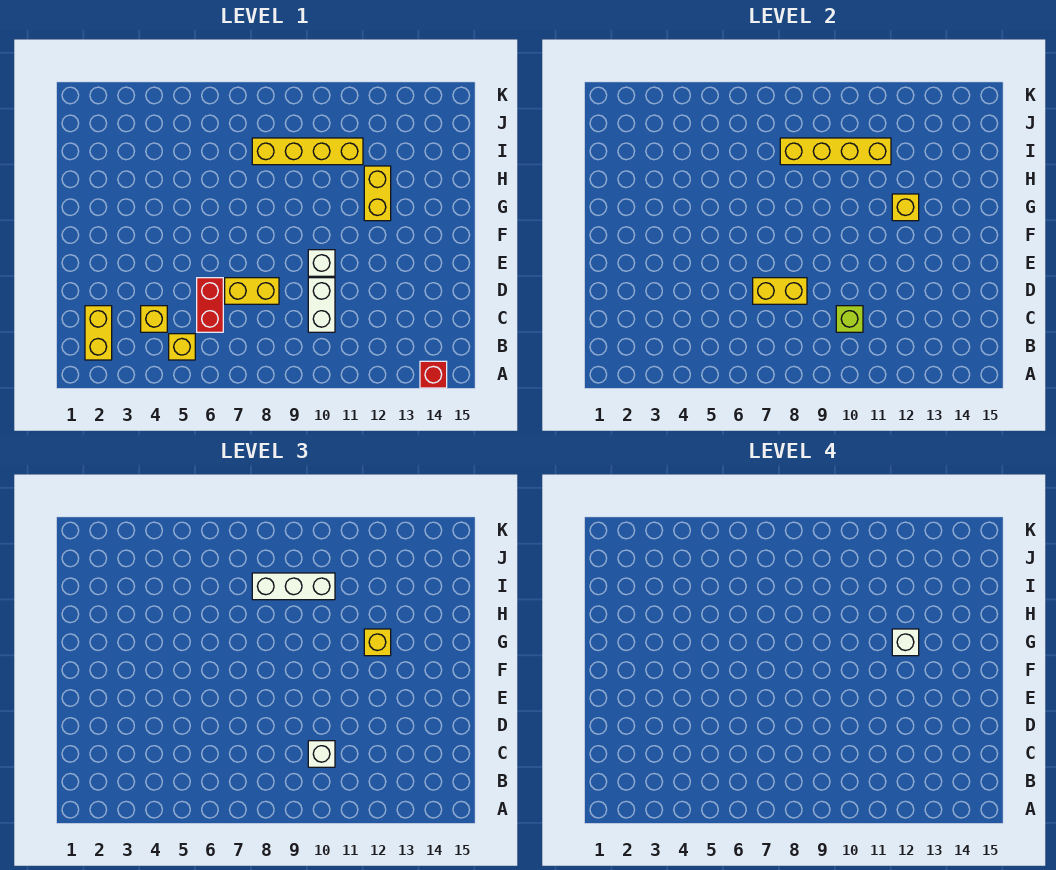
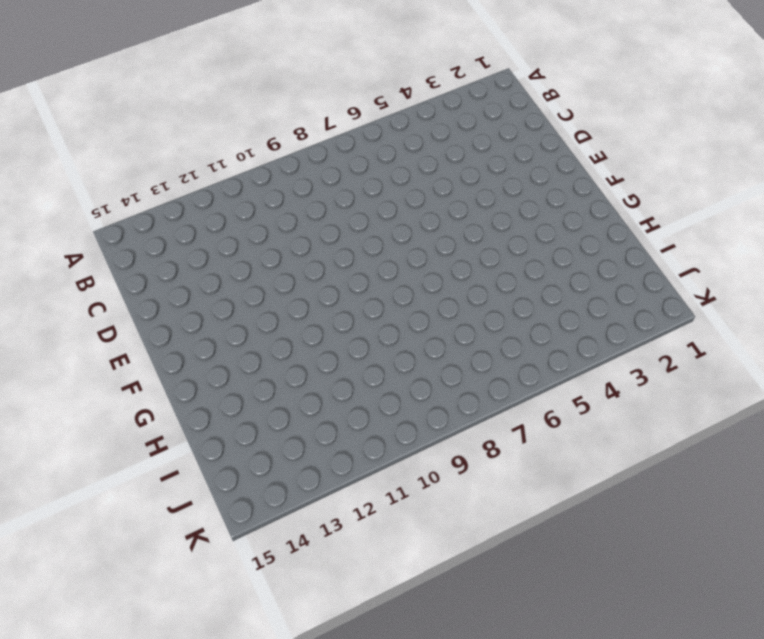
none -> red brick A14 level 1
none -> yellow brick B2:C2 level 1
none -> yellow brick B5 level 1

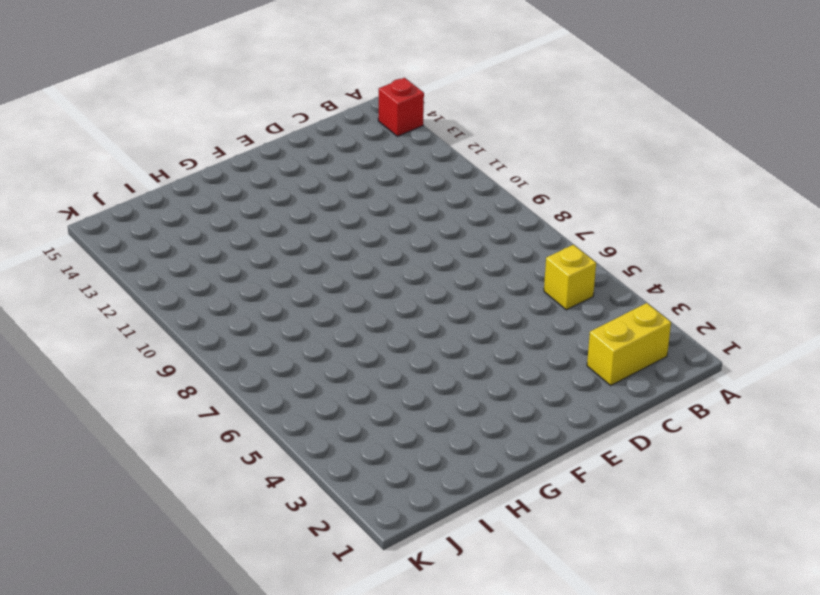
none -> yellow brick C4 level 1
none -> red brick C6:D6 level 1
none -> white brick C10:D10 level 1

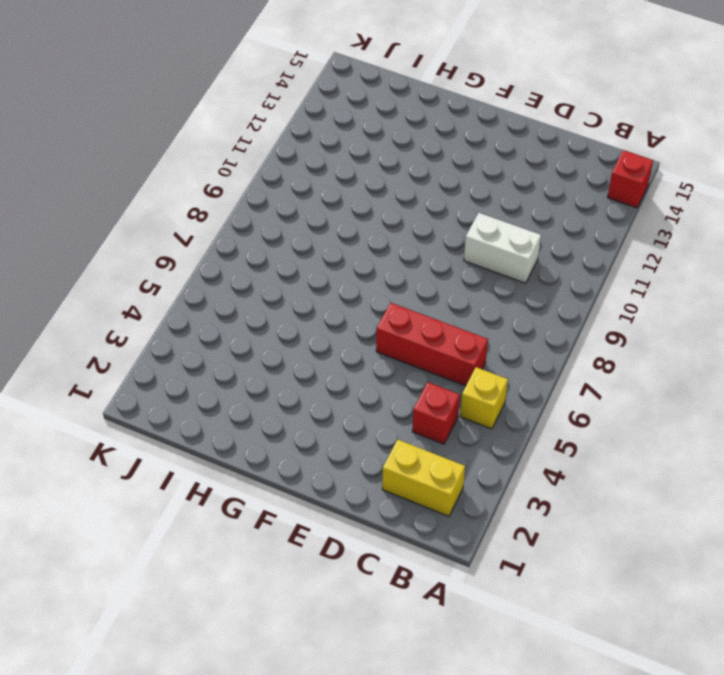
red brick C4 level 1 -> yellow brick C4 level 1
red brick C6:E6 level 1 -> red brick C6:D6 level 1
none -> yellow brick D7:D8 level 1
none -> white brick E10 level 1
none -> yellow brick G12:H12 level 1

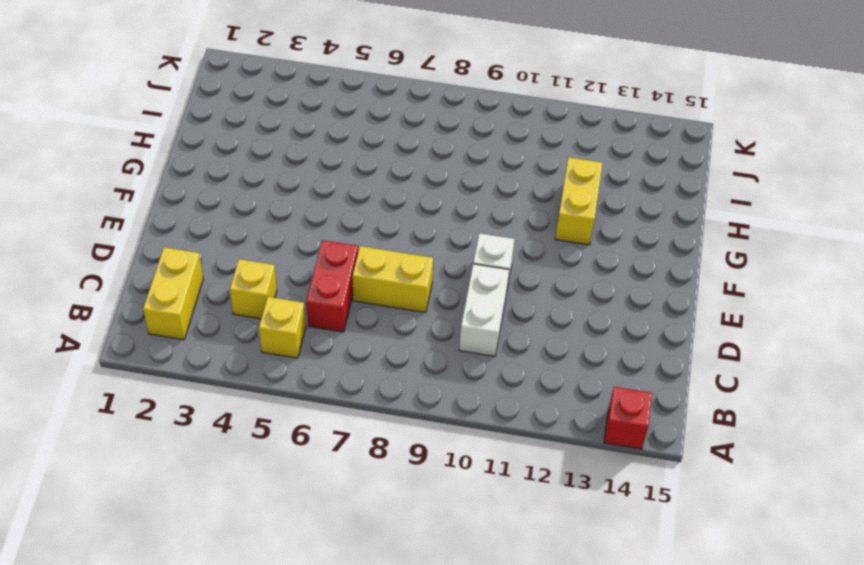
none -> yellow brick I8:I11 level 1
none -> lime brick C10 level 2
none -> yellow brick D7:D8 level 2

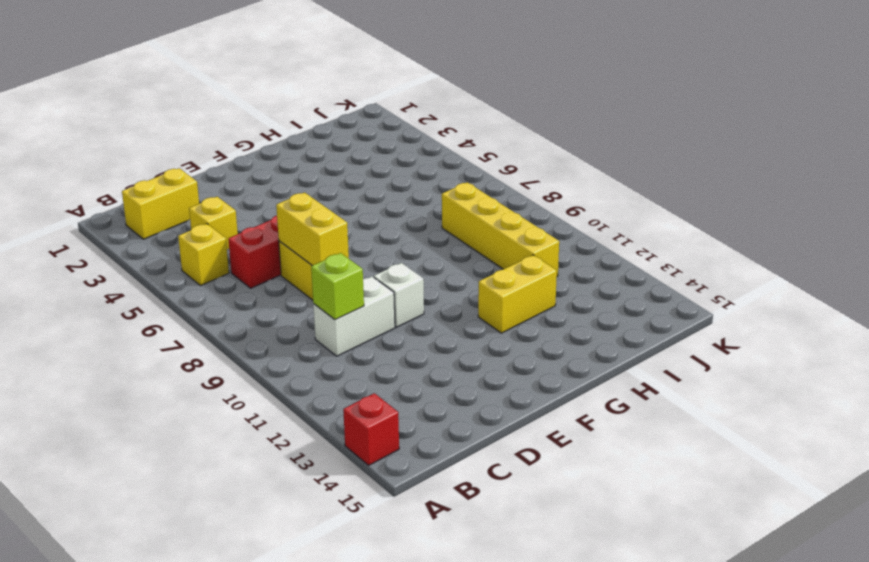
none -> yellow brick G12 level 2
none -> yellow brick I8:I11 level 2
none -> white brick C10 level 3

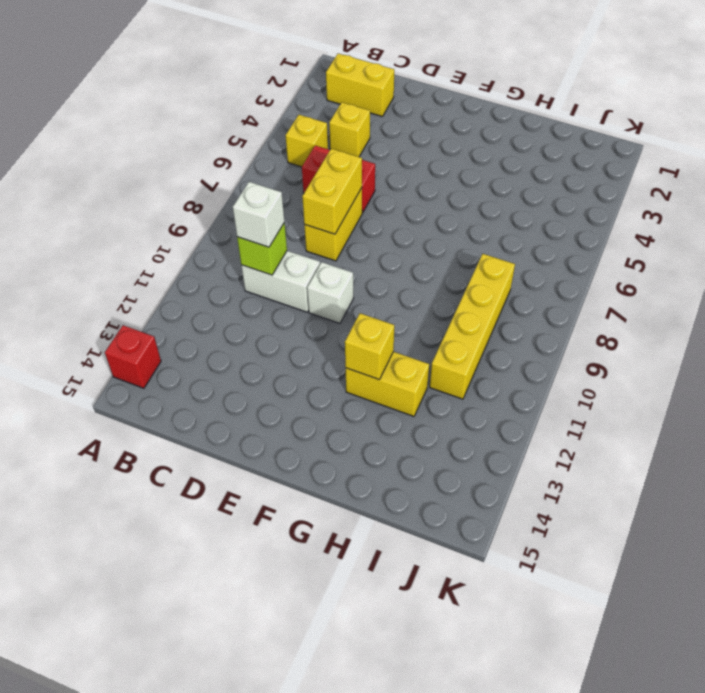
none -> yellow brick I8:I11 level 2
none -> yellow brick G12 level 3
none -> white brick I8:I10 level 3

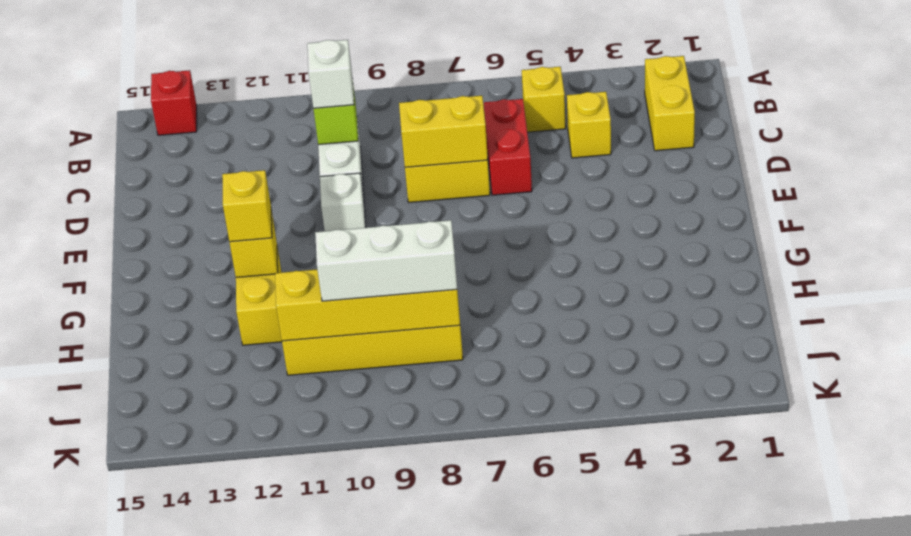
none -> white brick G12 level 4

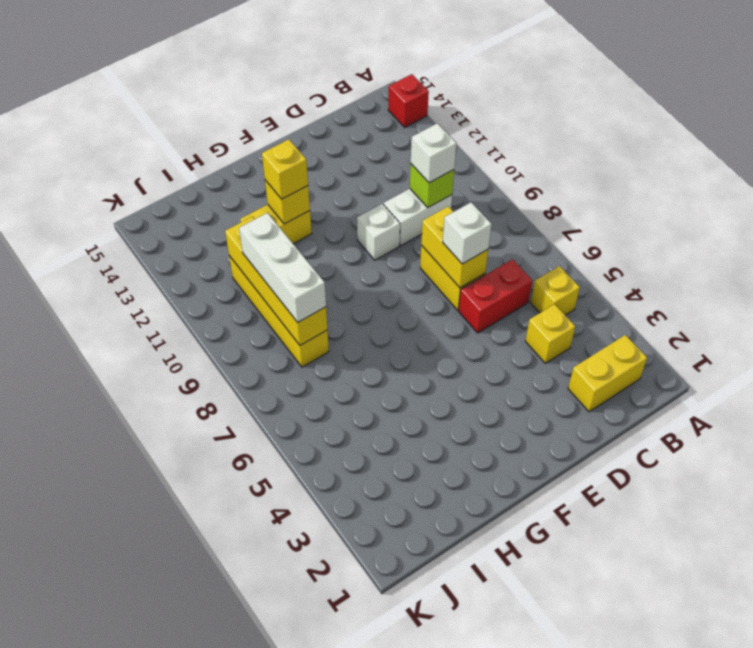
white brick D7 level 3 -> white brick G12 level 4

